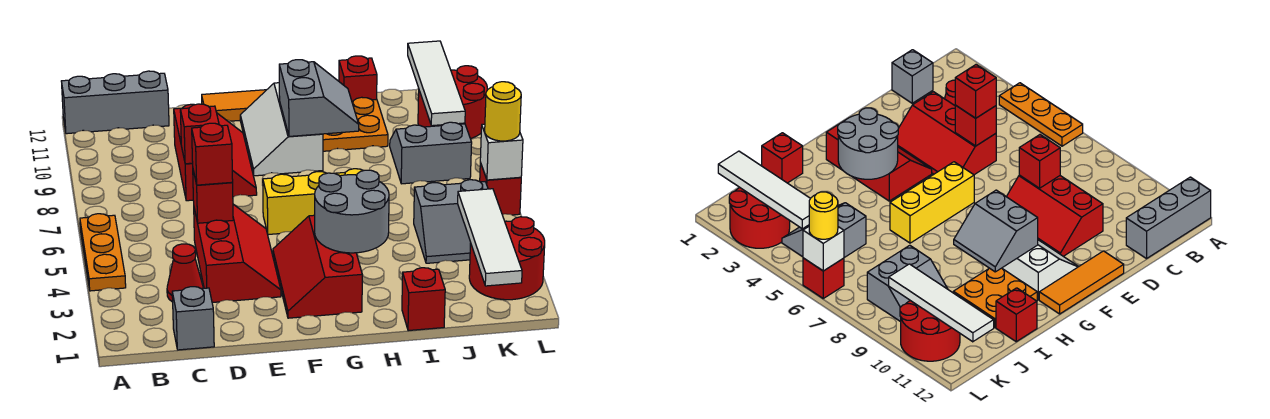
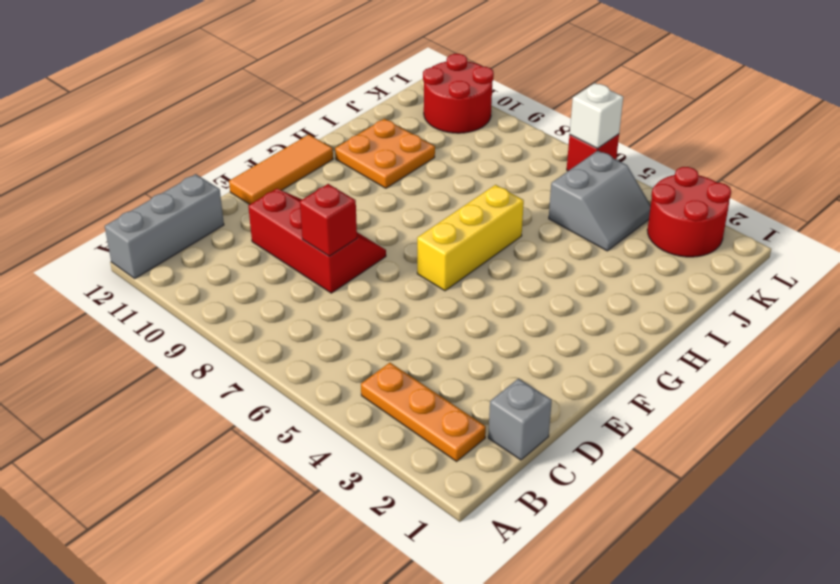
orange plate B2:B4 level 1 -> orange plate A4:A6 level 1
none -> red cone C3 level 1
none -> red slope D3:E5 level 1 top D
none -> red slope F2:G4 level 1 top G

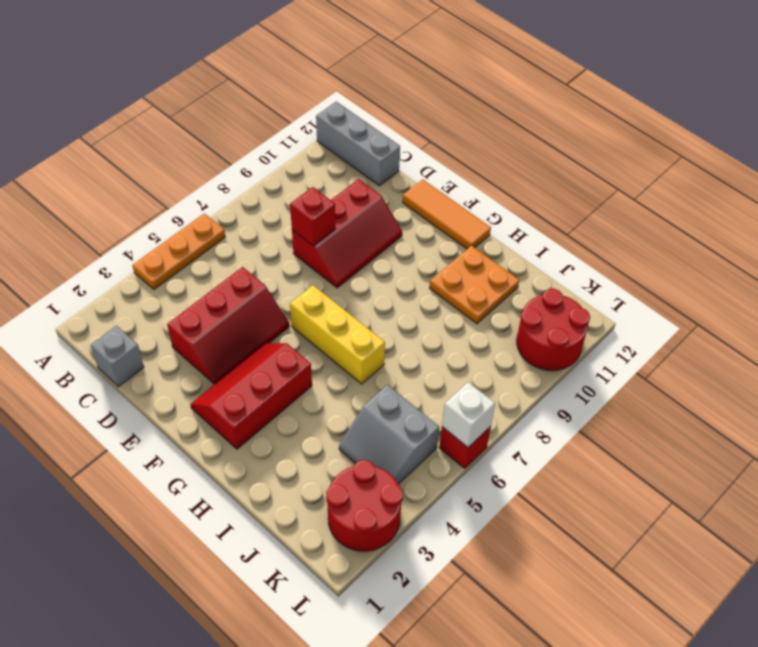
none -> red cone C3 level 1
none -> white slope F9:G11 level 1 top G
none -> red brick I1 level 1

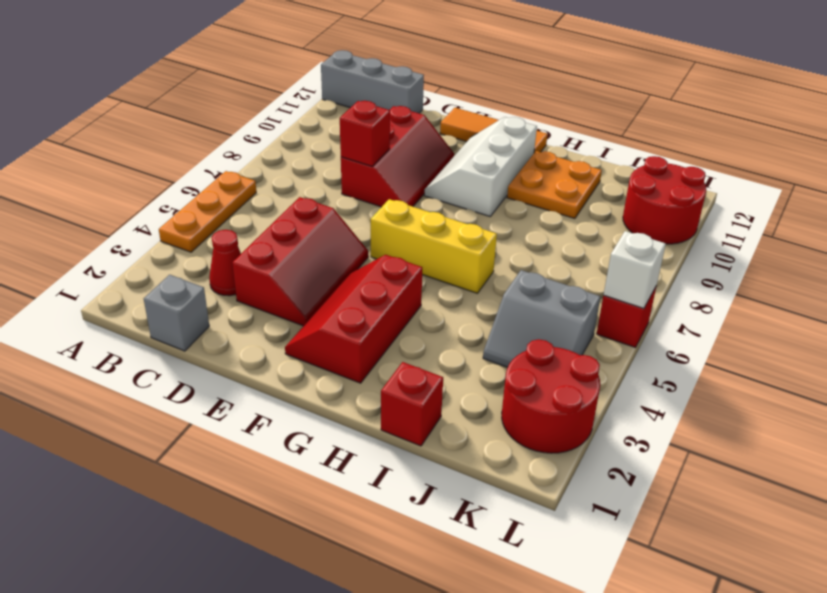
none -> red brick I12 level 1
none -> grey slope J8:K9 level 1 top 8
none -> red brick D5 level 2

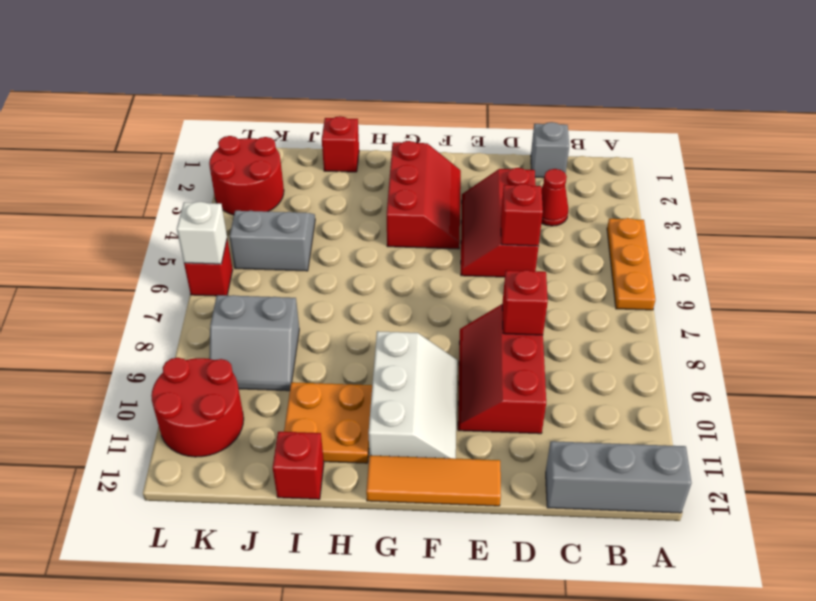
none -> yellow brick F6:H6 level 1
none -> grey round brick G3:H4 level 2
none -> grey slope G9:H10 level 2 top G

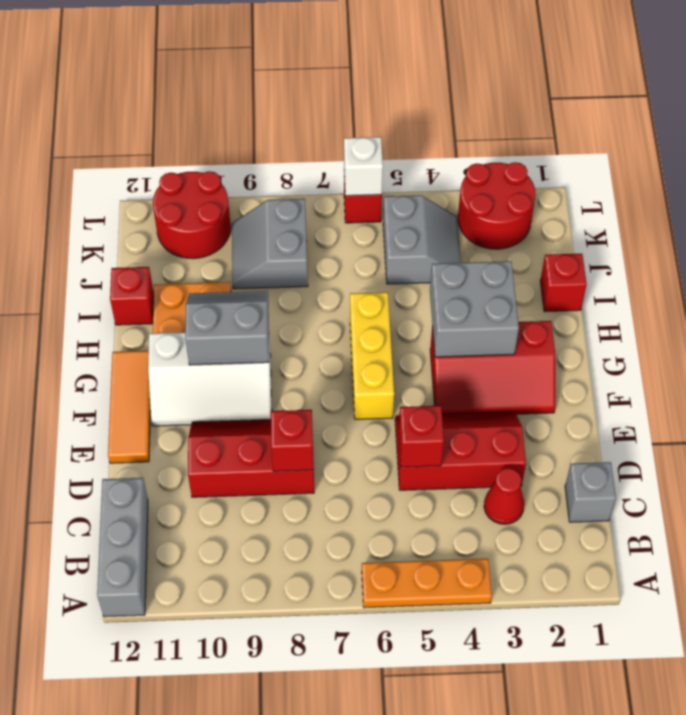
grey brick G3:H4 level 2 -> grey round brick G3:H4 level 2
none -> white tile K1:K4 level 2
none -> white tile K9:K12 level 2
none -> red brick D5 level 3

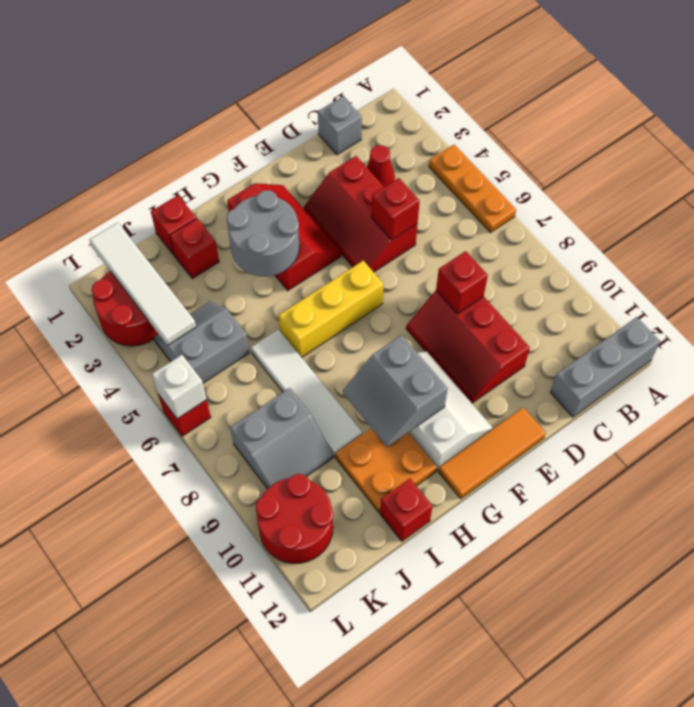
red brick I2 level 1 -> red brick D5 level 3
white tile I6:I9 level 1 -> white tile K9:K12 level 2
none -> yellow round brick L6 level 3

